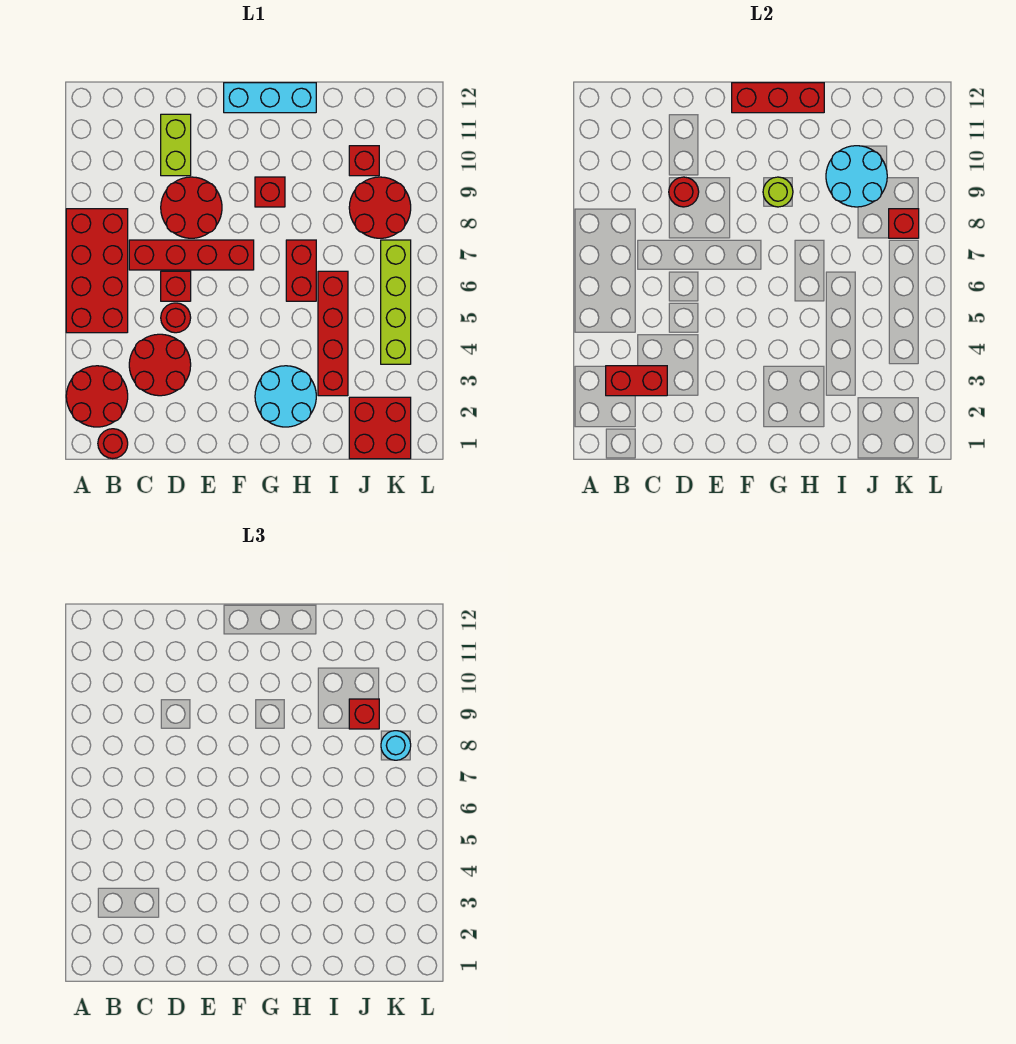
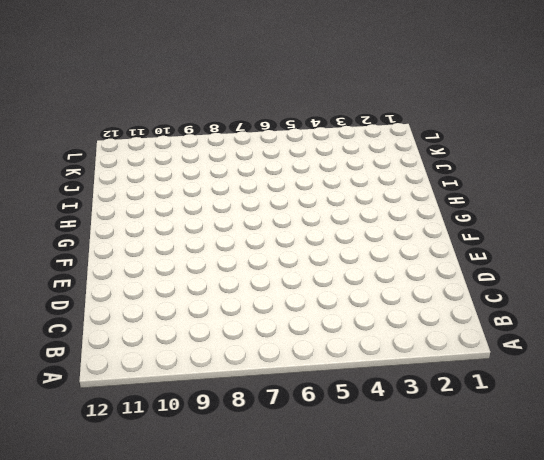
none -> red round brick A2:B3 level 1
none -> red brick A5:B8 level 1
none -> red round brick B1 level 1

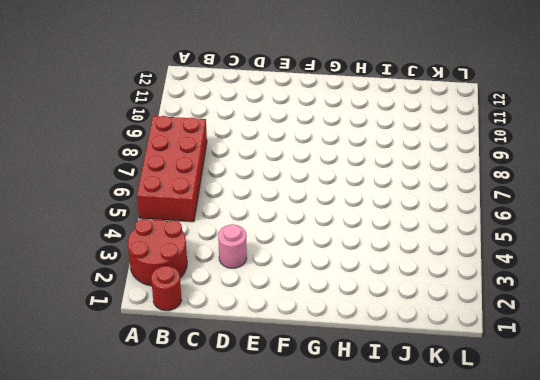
pink round brick D3 level 1 -> red round brick C3:D4 level 1
none -> red brick C7:F7 level 1
none -> red round brick D5 level 1
none -> red brick D6 level 1

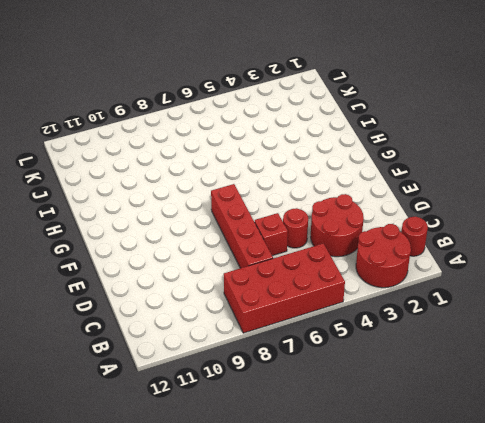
none -> red round brick D8:E9 level 1
none -> lime brick D10:D11 level 1
none -> cyan brick F12:H12 level 1

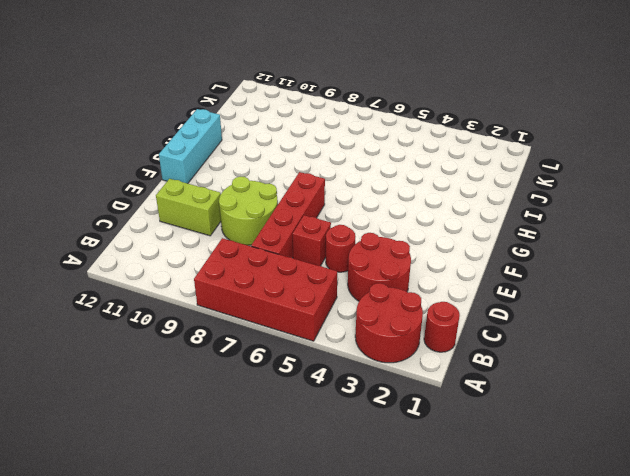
lime round brick D8:E9 level 1 -> red round brick D8:E9 level 1
none -> cyan round brick G2:H3 level 1
none -> red brick G9 level 1
none -> red brick H6:H7 level 1

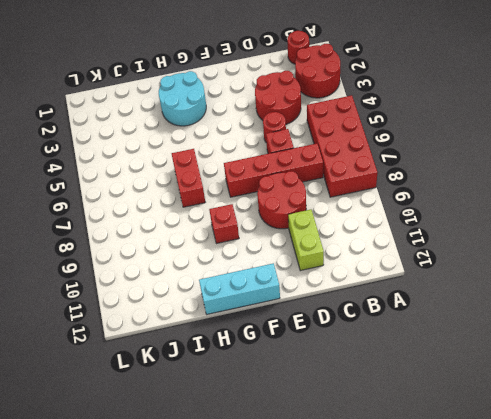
none -> red brick I3:I6 level 1
none -> red brick J1:K2 level 1
none -> red round brick J8:K9 level 1

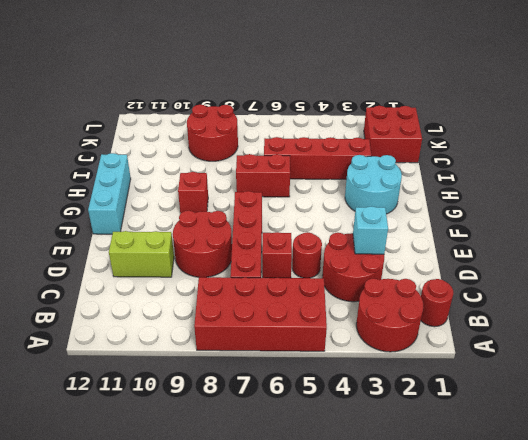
cyan brick D3 level 2 -> none
none -> red brick J10 level 1
none -> lime brick K4:K7 level 1
none -> red brick B3:C3 level 2

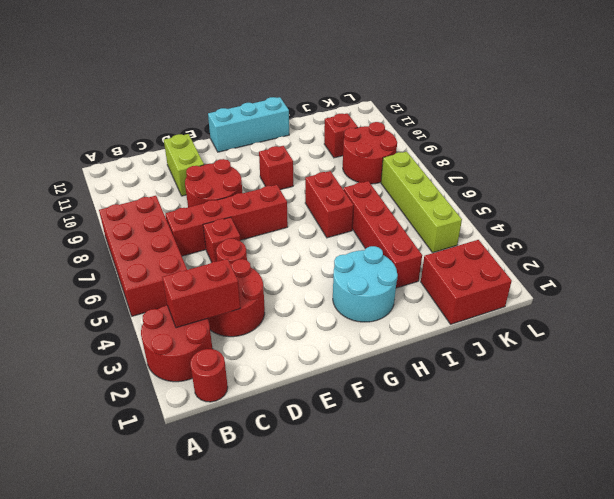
none -> red round brick D9 level 2
none -> red brick F12:H12 level 2
none -> lime round brick G9 level 2

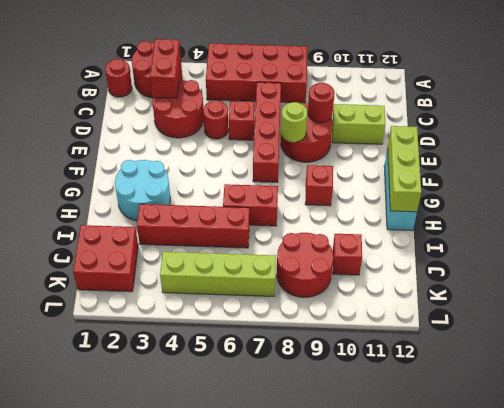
lime round brick E8 level 2 -> lime round brick G9 level 2
lime brick F12:H12 level 2 -> red brick F12:H12 level 2
none -> cyan round brick I9:J10 level 2
none -> red brick K8 level 2
none -> red brick J9 level 3

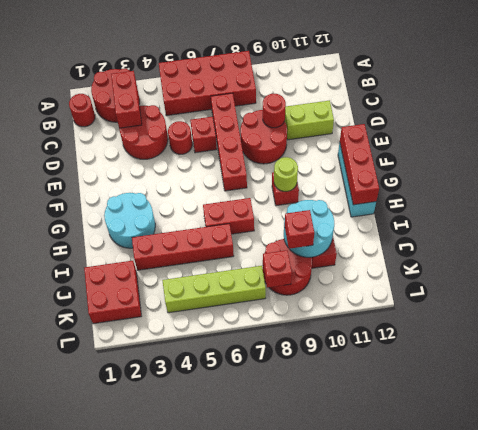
none -> cyan round brick K8 level 3

